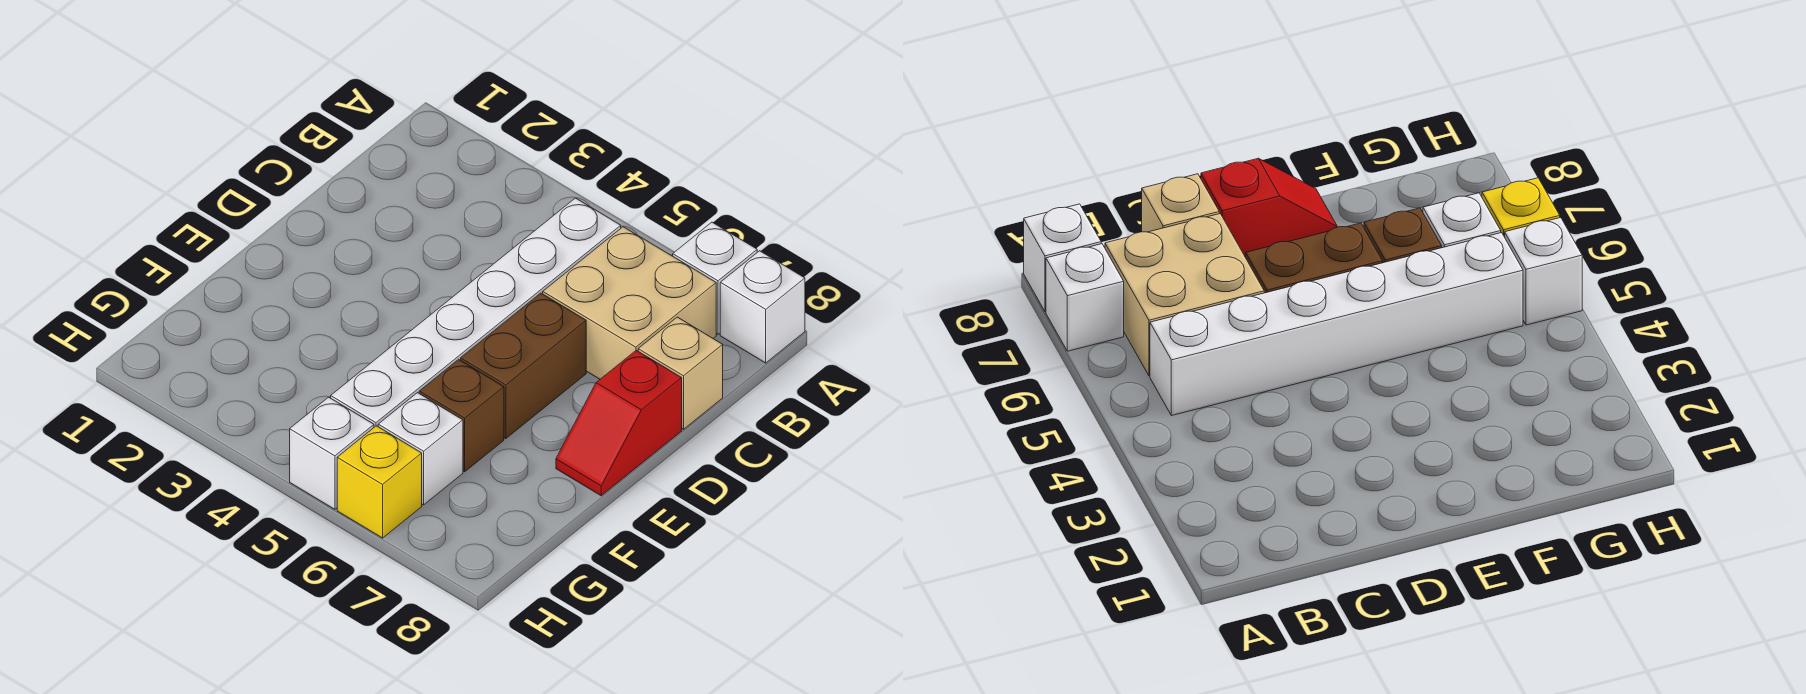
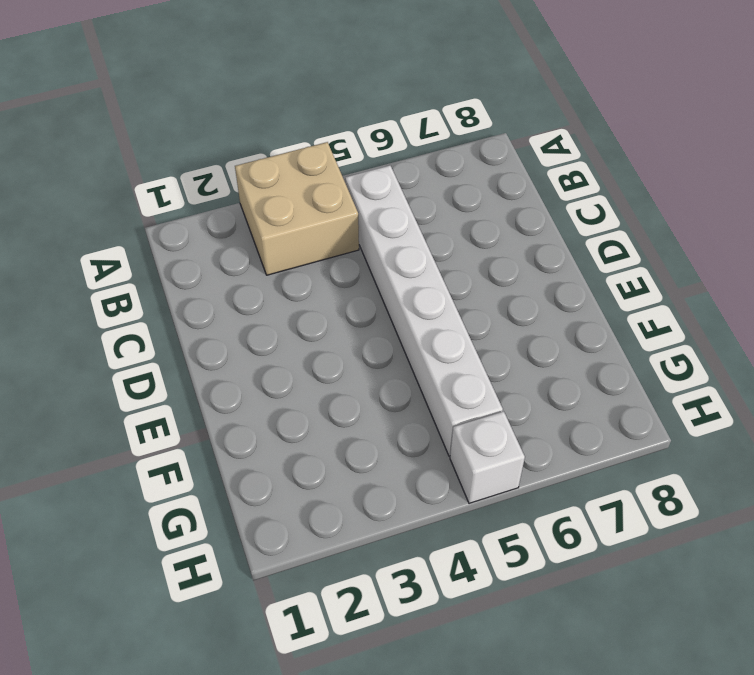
tan brick A3:B4 level 1 -> tan brick B6:C7 level 1
none -> white brick A7 level 1
none -> white brick A8 level 1

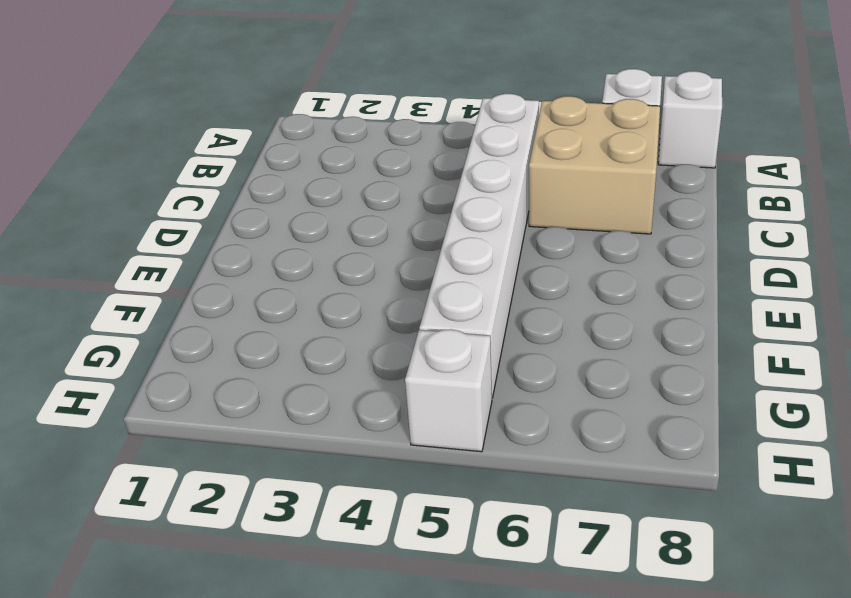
none -> tan brick C8 level 1
none -> brown brick D6:E6 level 1

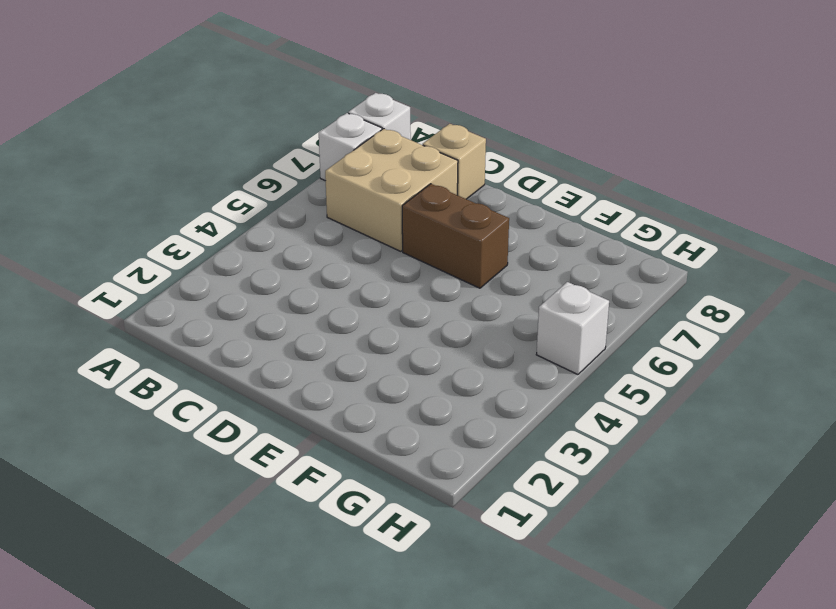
none -> white brick B5:G5 level 1
none -> red slope D8:E8 level 1 top D

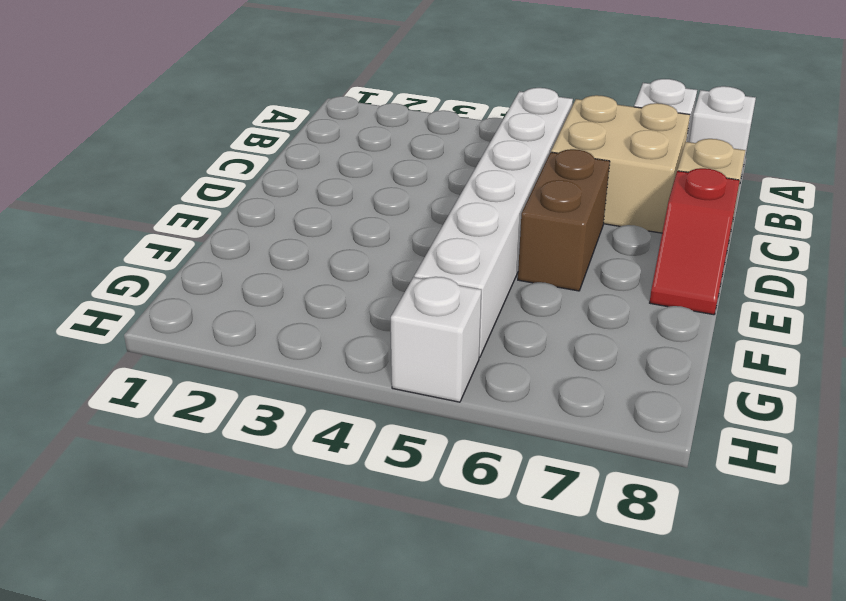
none -> brown brick F6 level 1
none -> white brick G6 level 1

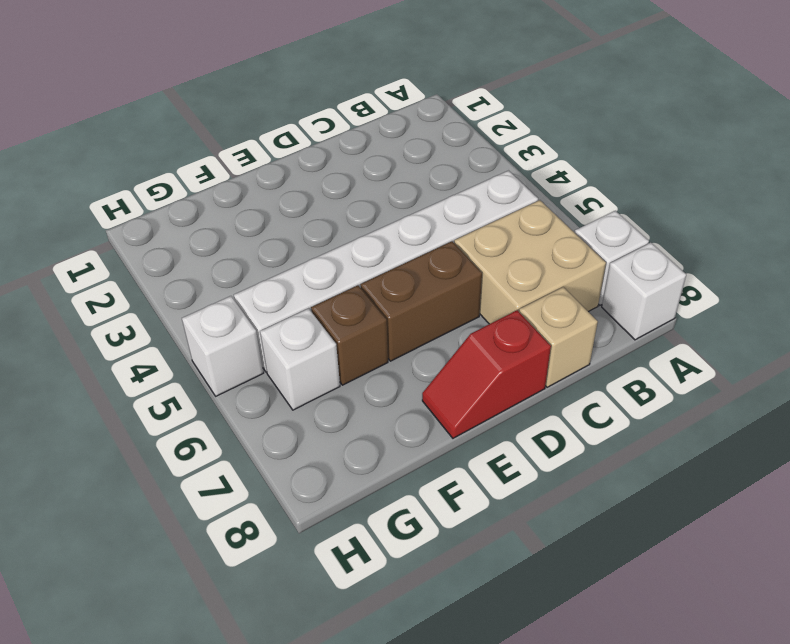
none -> yellow brick H6 level 1

